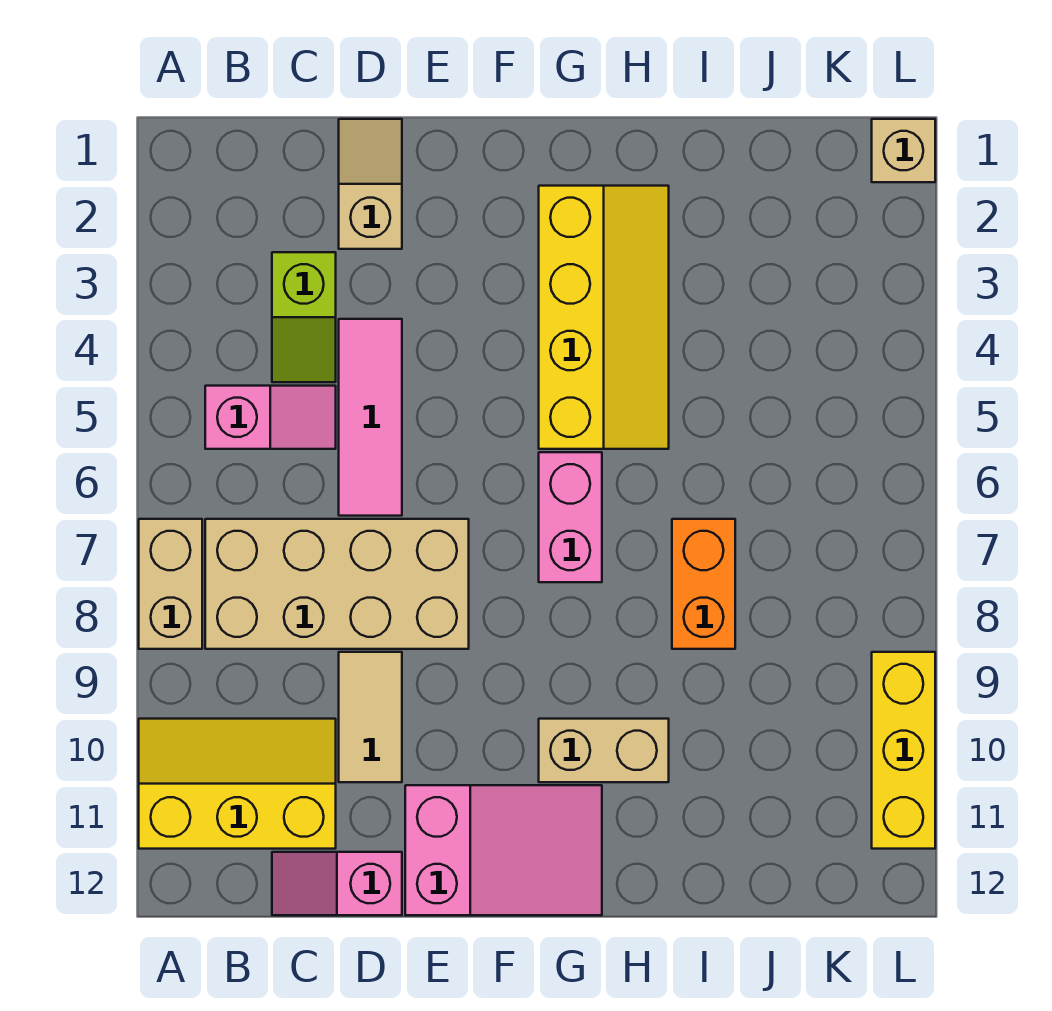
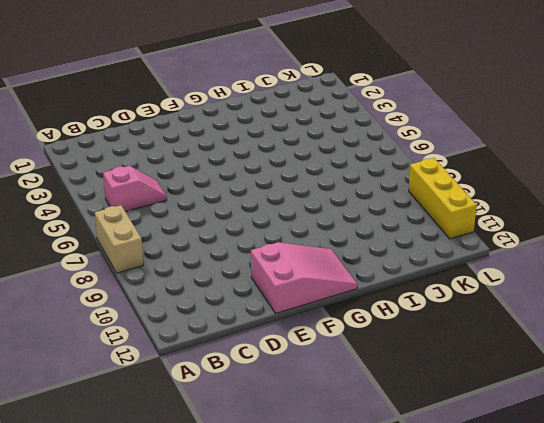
none -> yellow slope A10:C11 level 1 top 11
none -> tan brick B7:E8 level 1
none -> lime slope C3:C4 level 1 top 3

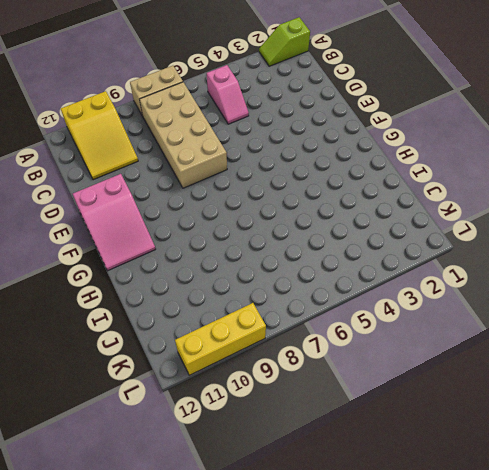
lime slope A1:A2 level 1 top 1 -> lime slope C3:C4 level 1 top 3
yellow slope A10:C11 level 1 top A -> yellow slope A10:C11 level 1 top 11
none -> pink slope C12:D12 level 1 top D
none -> tan slope D1:D2 level 1 top 2
none -> pink tile D4:D6 level 1

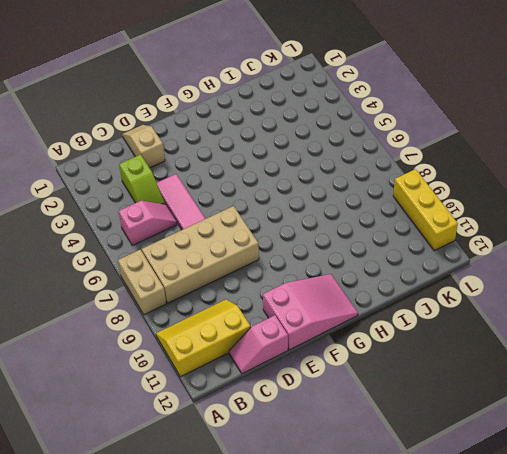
none -> tan tile D9:D10 level 1
none -> yellow slope G2:H5 level 1 top G
none -> pink brick G6:G7 level 1

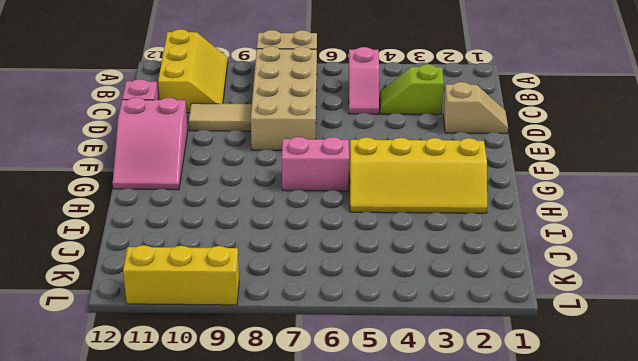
none -> pink tile D4:D6 level 1
none -> tan brick G10:H10 level 1
none -> orange brick I7:I8 level 1

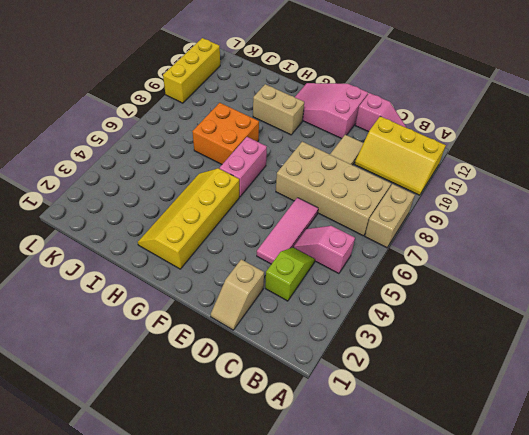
orange brick H7:I8 level 1 -> orange brick I7:I8 level 1
none -> tan brick L1 level 1

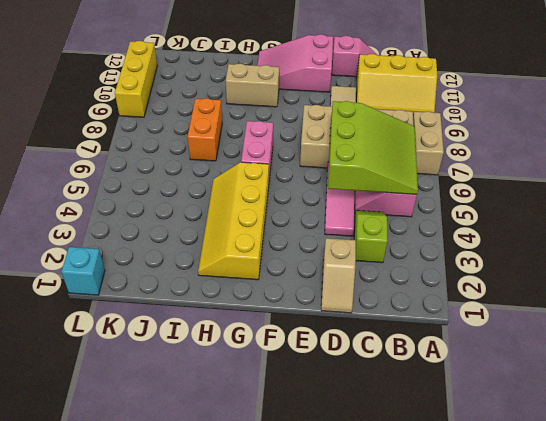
lime slope B5:D7 level 2 top D -> none
cyan brick L1 level 1 -> tan brick L1 level 1

